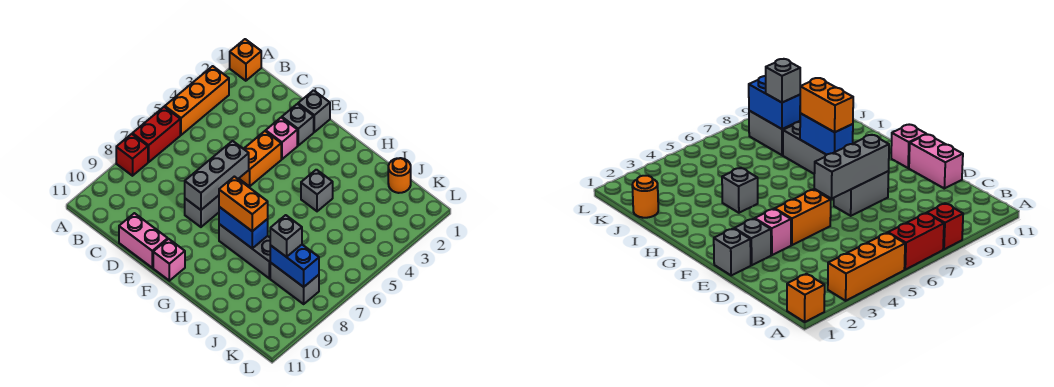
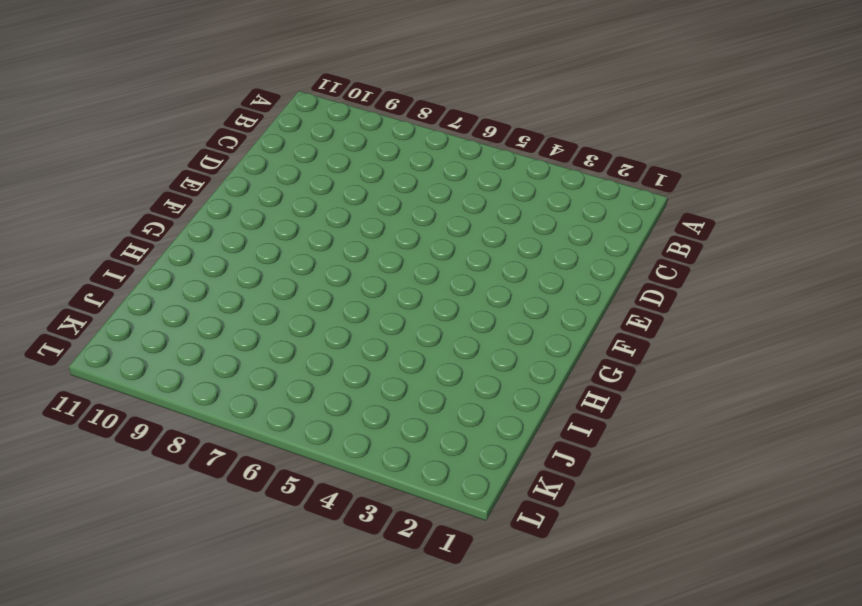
none -> orange brick A1 level 1
none -> orange brick A3:A5 level 1
none -> red brick A6:A7 level 1

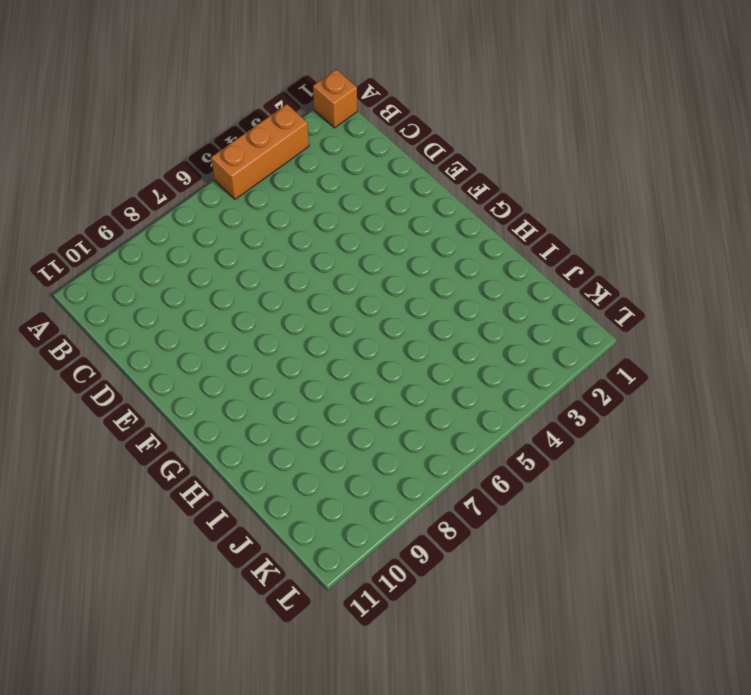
none -> red brick A6:A7 level 1
none -> red brick A8 level 1
none -> pink brick D11:E11 level 1

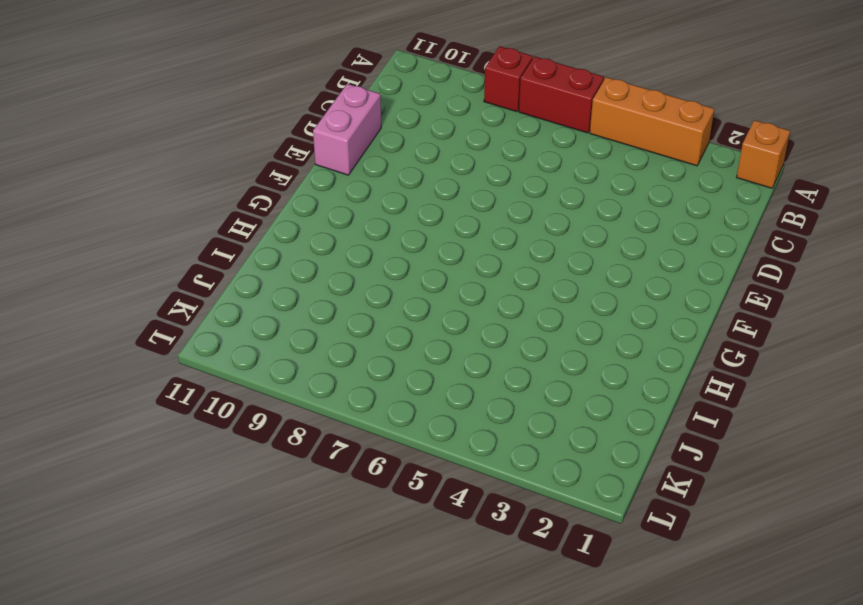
none -> grey brick E1 level 1
none -> grey brick E2 level 1
none -> pink brick E3 level 1

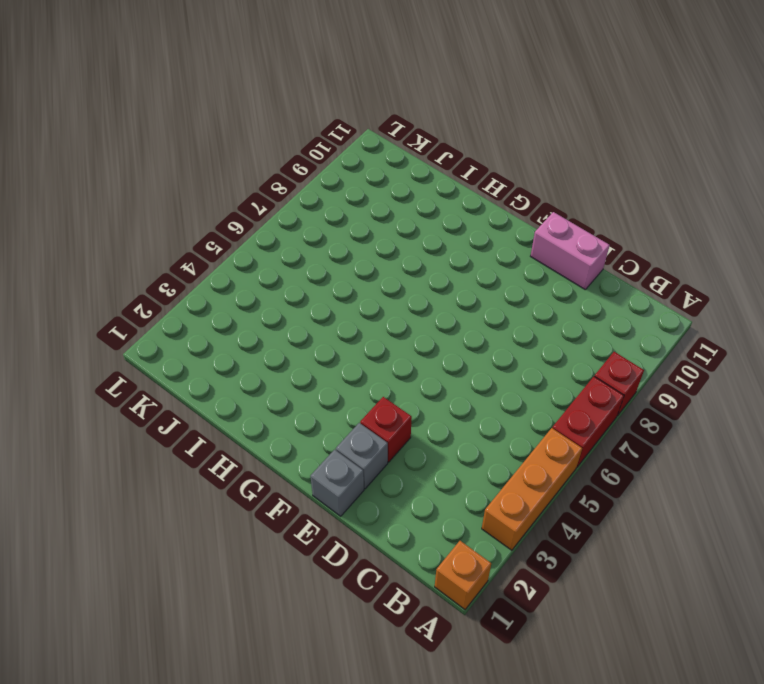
red brick E3 level 1 -> pink brick E3 level 1
none -> orange brick E4:E5 level 1
none -> grey brick E7:E8 level 1
none -> pink brick F11 level 1

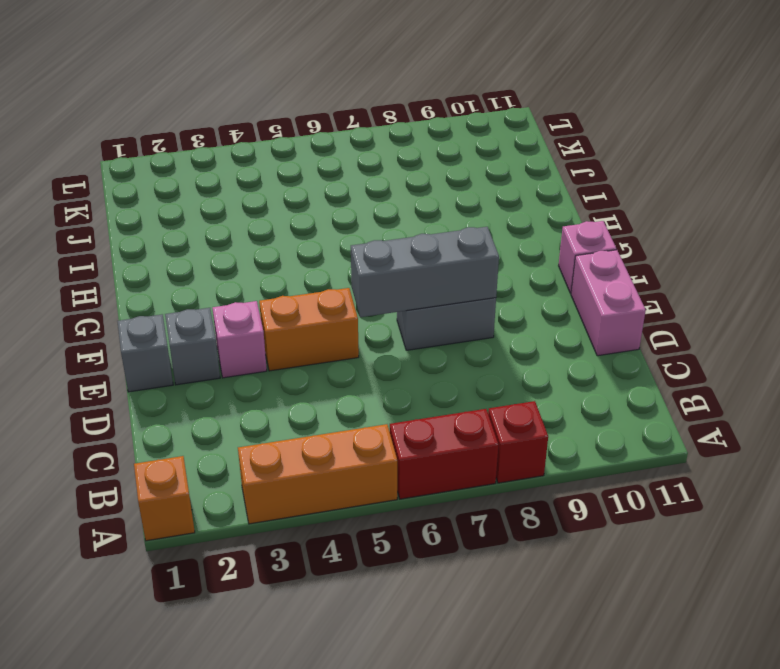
none -> grey brick G8:I8 level 1
none -> grey brick H4 level 1
none -> orange round brick J1 level 1

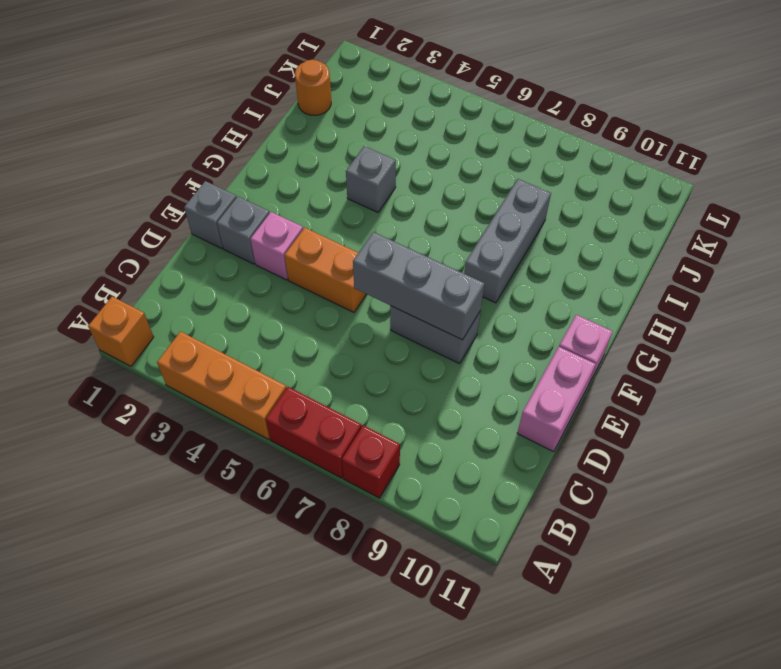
none -> grey brick J8:K8 level 1
none -> blue brick G8:H8 level 2
none -> blue brick J8:K8 level 2

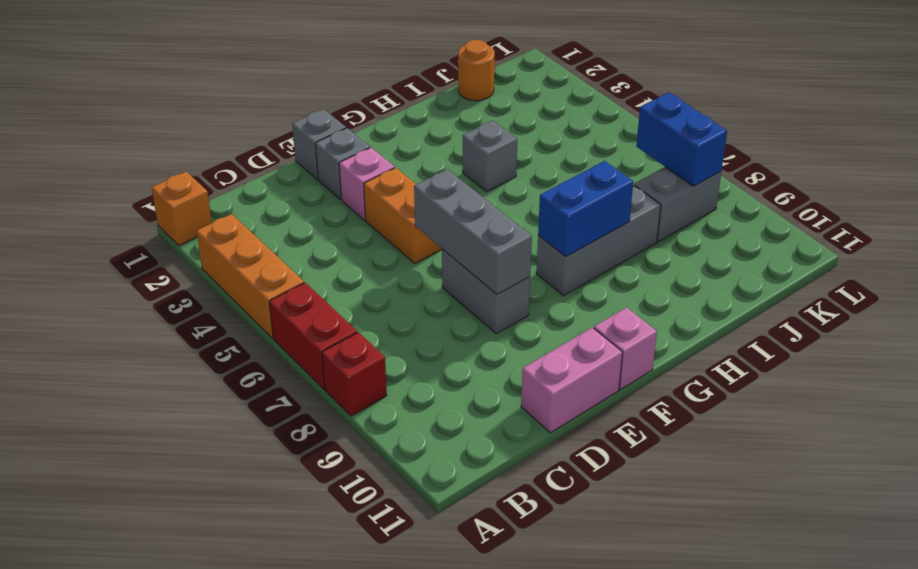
blue brick K7:K8 level 2 -> blue brick J8:K8 level 2
none -> orange brick G8:H8 level 3
none -> grey brick J8 level 3

